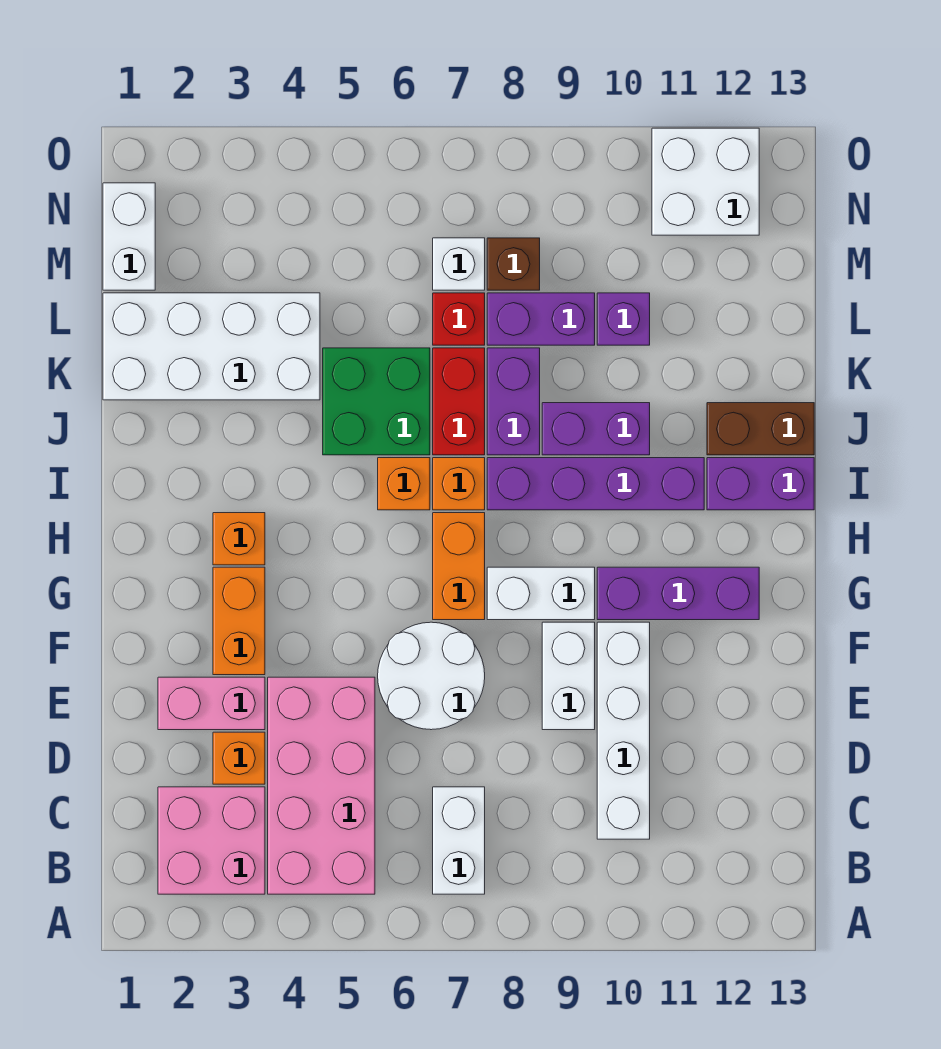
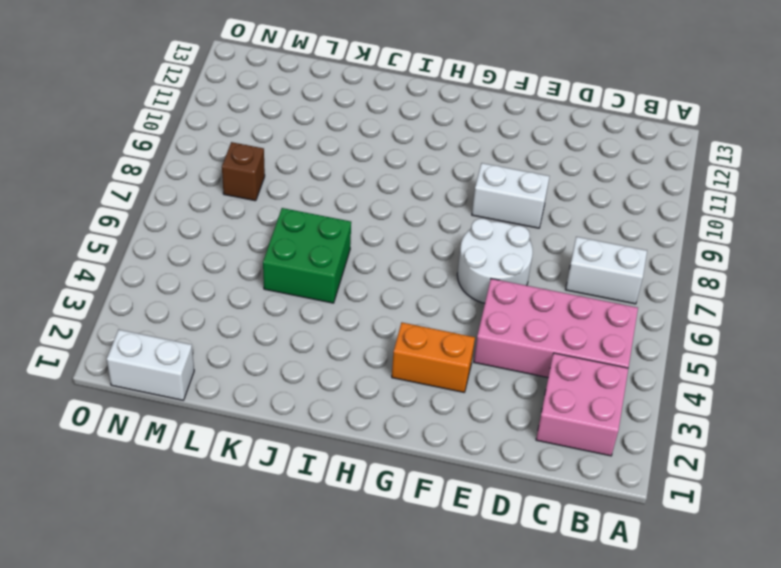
none -> white brick C10:F10 level 1
none -> orange brick D3 level 1
none -> pink brick E2:E3 level 1
none -> orange brick G7:H7 level 1

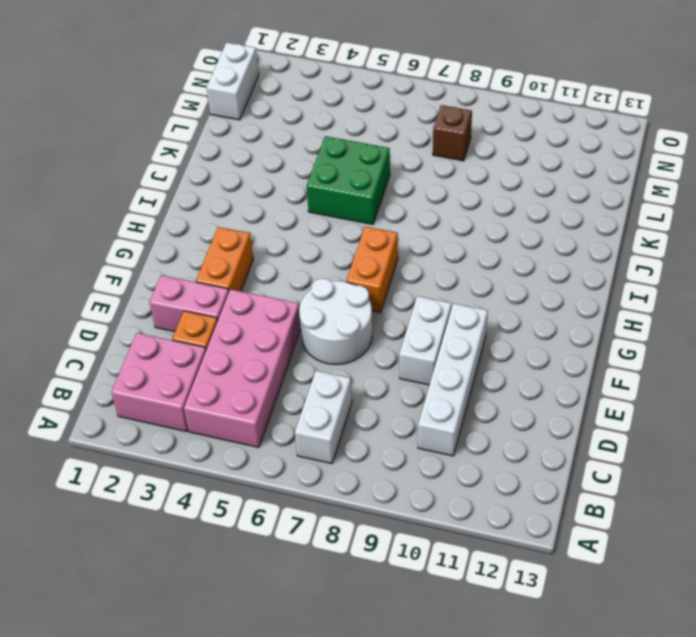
none -> white brick G8:G9 level 1
none -> purple brick G10:G12 level 1
none -> orange brick H3 level 1
none -> orange brick I6 level 1

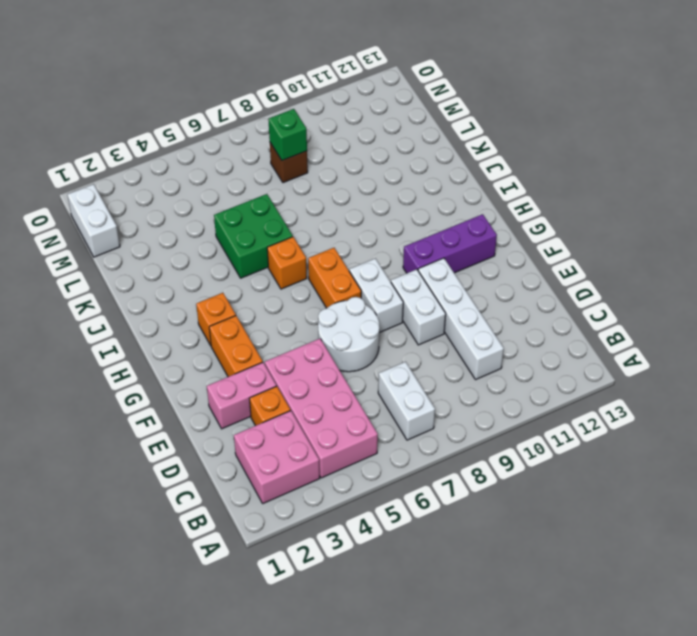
white brick F8:G8 level 1 -> white brick G8:G9 level 1
green brick M8 level 2 -> none
none -> orange brick I7 level 1
none -> purple brick I8:I11 level 1
none -> purple brick I12:I13 level 1
none -> red brick J7:K7 level 1

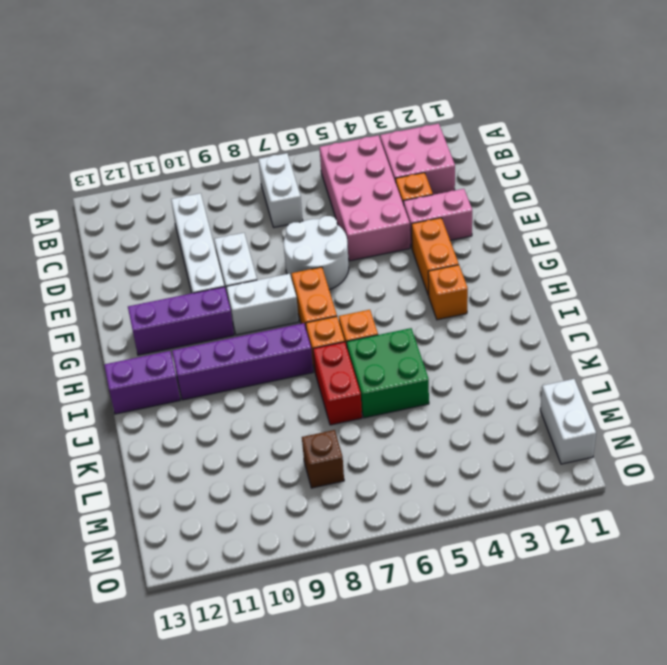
none -> purple brick J8:K8 level 1
none -> purple brick J9:J10 level 1
none -> brown brick J12:J13 level 1
none -> white brick K1:L4 level 1

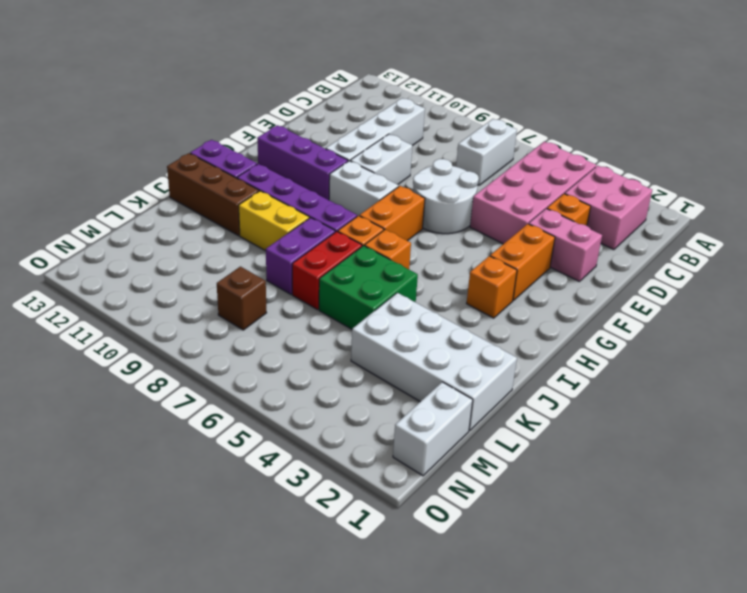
yellow brick J9:J10 level 1 -> purple brick J9:J10 level 1
brown brick J11:J13 level 1 -> brown brick J12:J13 level 1
none -> red brick L7 level 1
none -> purple brick L8:L9 level 1
none -> purple brick L10 level 1
none -> white brick M7 level 1

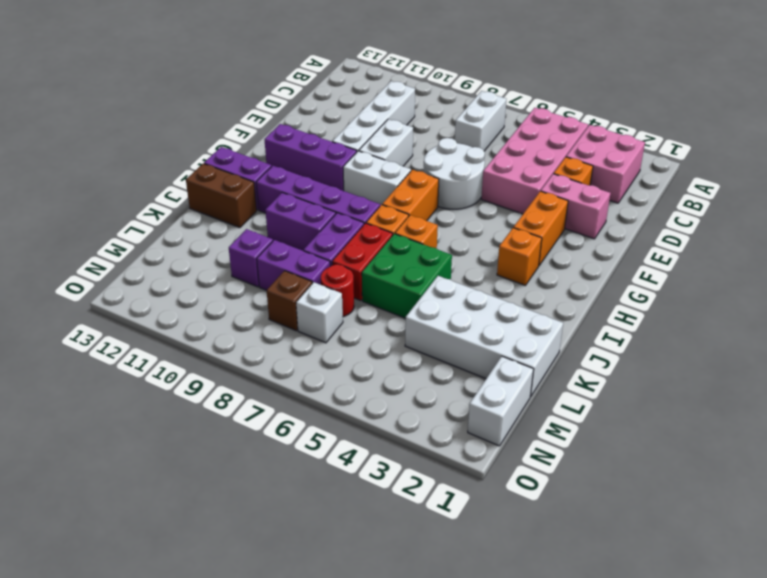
red round brick L7 level 1 -> red brick L7 level 1
none -> white brick N11:O12 level 1

